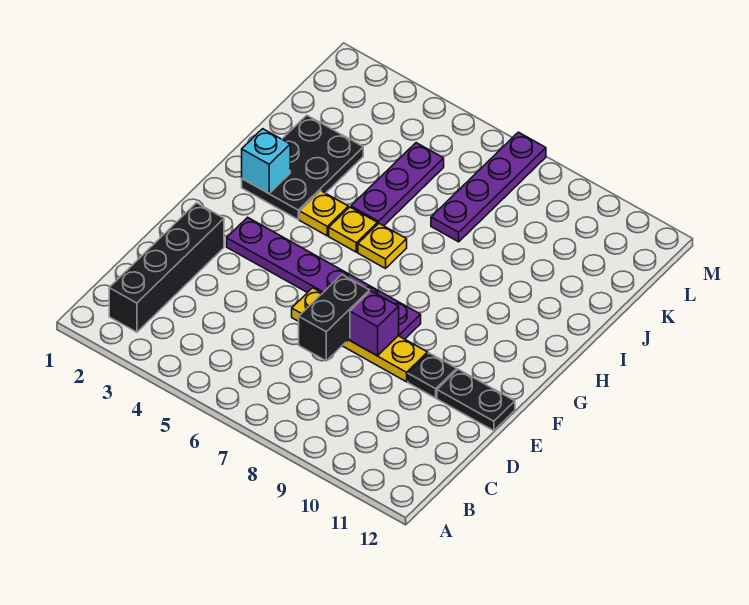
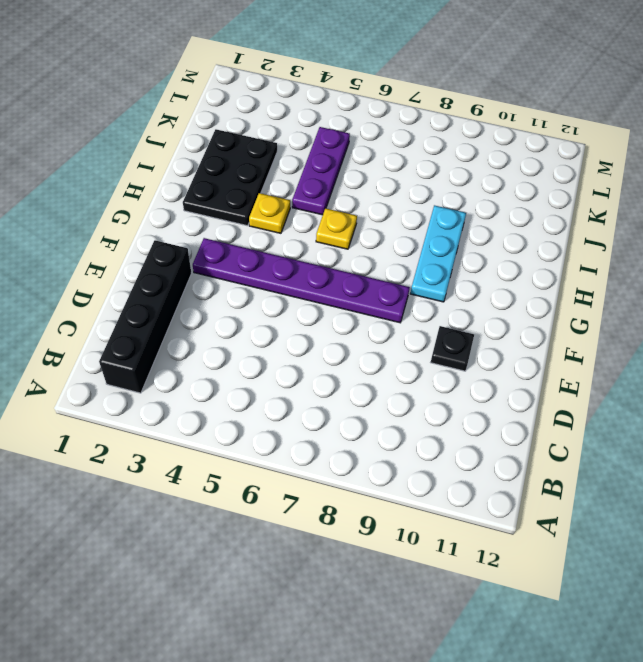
cyan plate G9:I9 level 1 -> none
none -> yellow plate E6:E9 level 1
none -> black plate E11:E12 level 1
none -> yellow plate H5 level 1

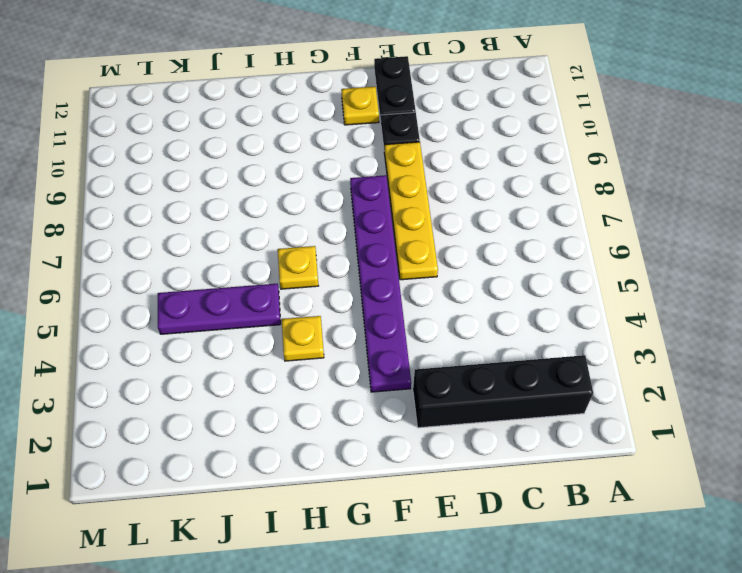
yellow plate F11 level 1 -> yellow plate H5 level 1
none -> black plate H2:J3 level 1
none -> purple plate J7:M7 level 1
none -> black brick D7:E7 level 2

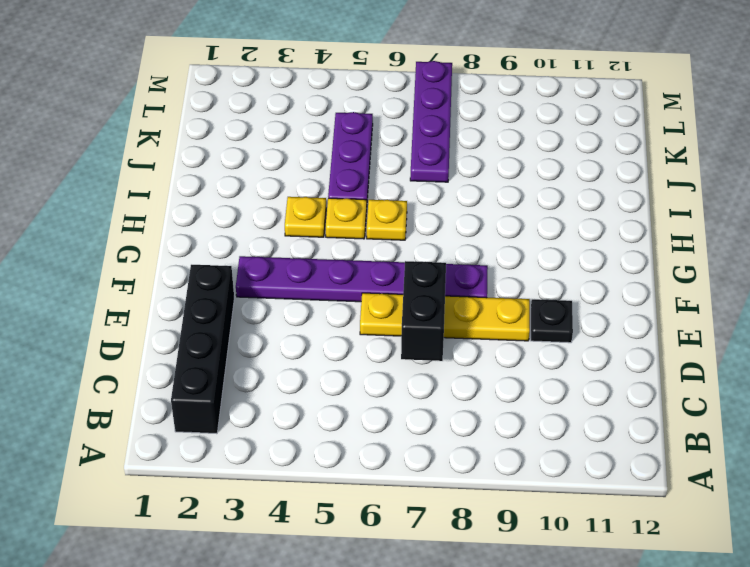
none -> black plate E11:E12 level 1
none -> black plate H2:J3 level 1
none -> purple brick E8 level 2

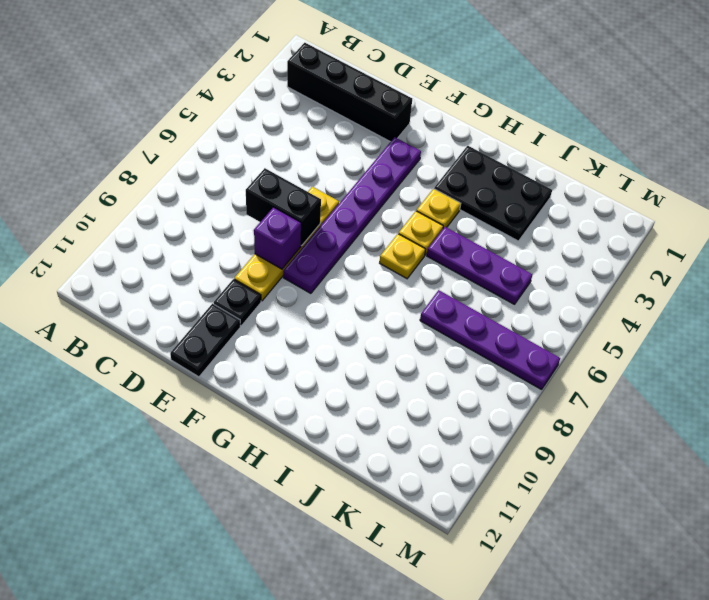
none -> cyan brick H2 level 2

